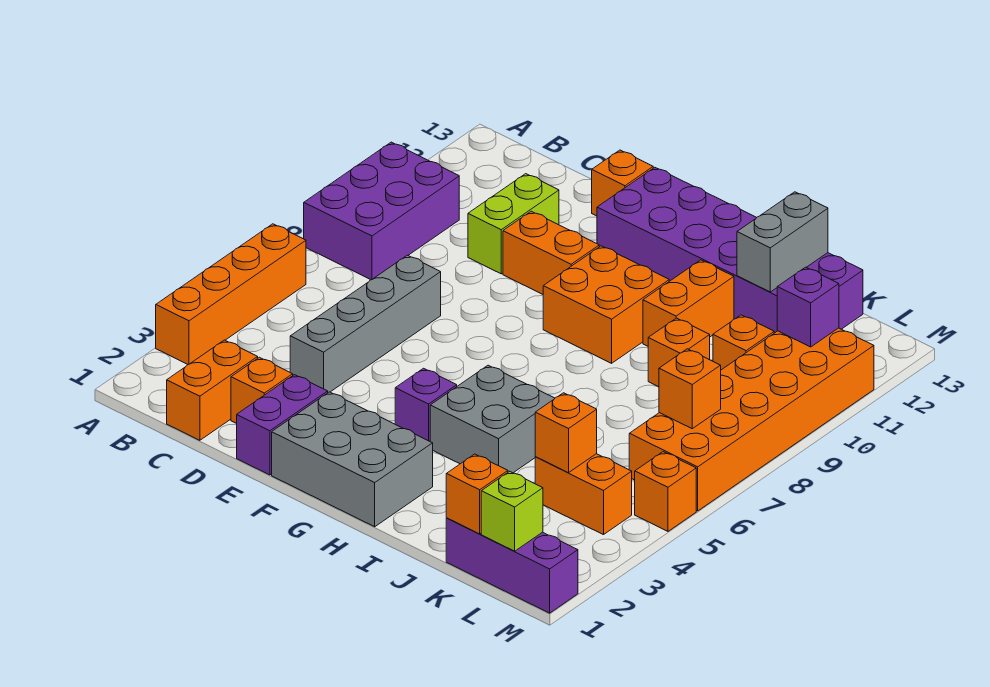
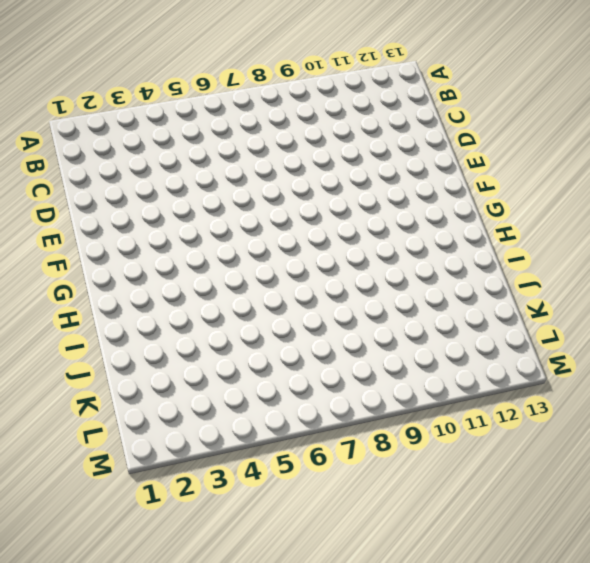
none -> orange brick A3:A6 level 1
none -> purple brick A8:B10 level 1
none -> orange brick C1:C2 level 1

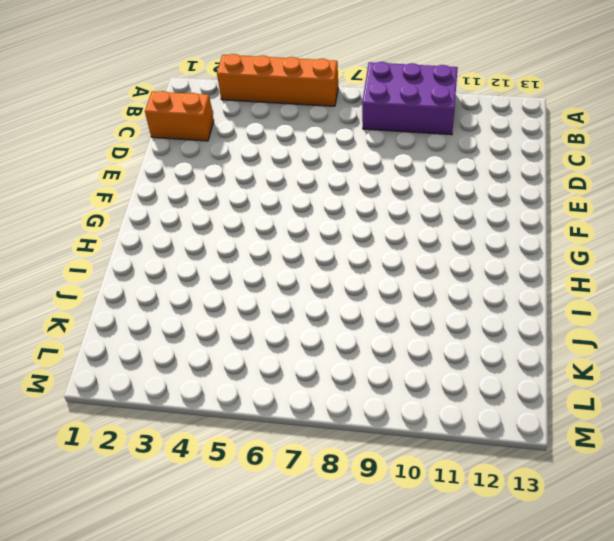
none -> orange brick D2 level 1
none -> grey brick D4:D7 level 1
none -> lime brick D10:D11 level 1

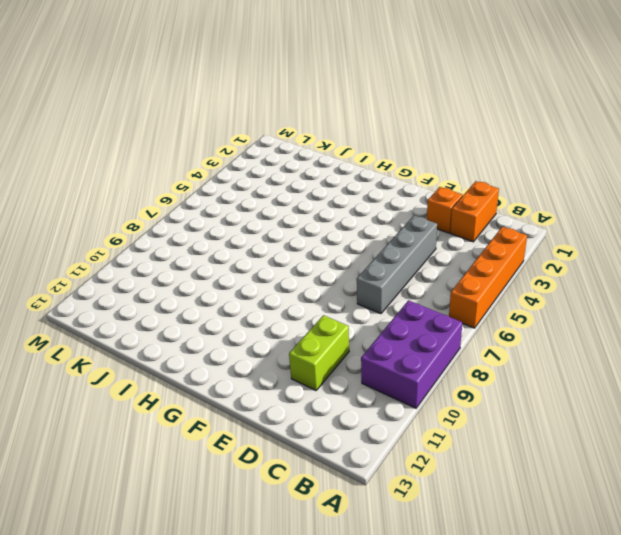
none -> purple brick E1:E2 level 1
none -> orange brick E10:F10 level 1
none -> orange brick E13 level 1

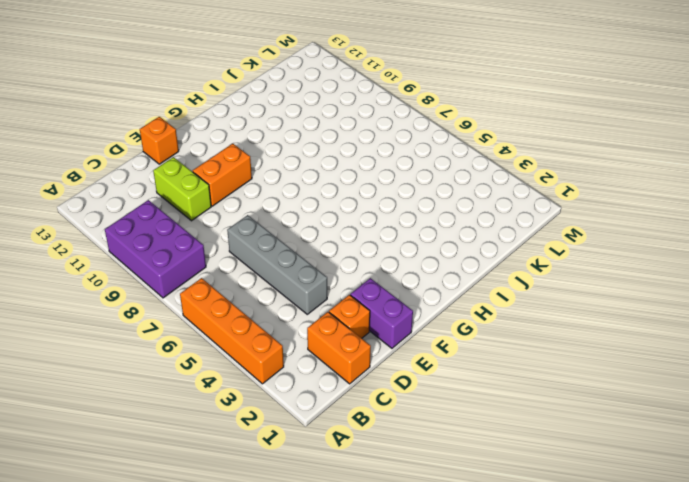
none -> grey brick F1:H2 level 1
none -> purple brick F12:K13 level 1
none -> purple brick G4 level 1

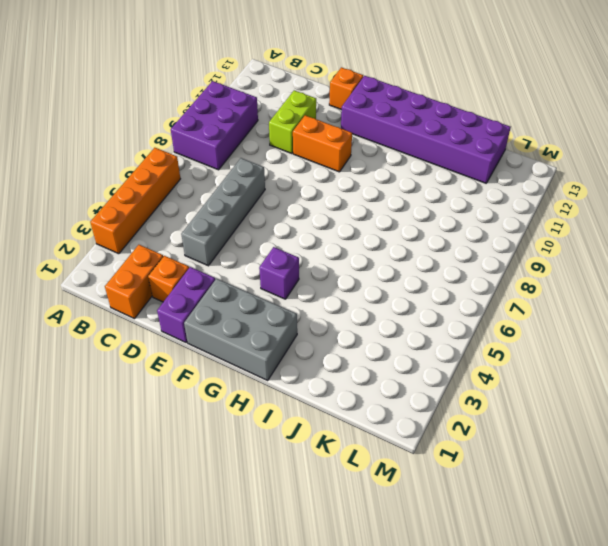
none -> orange brick G9:H10 level 1
none -> grey brick H4:I5 level 1
none -> orange brick I10:I11 level 1

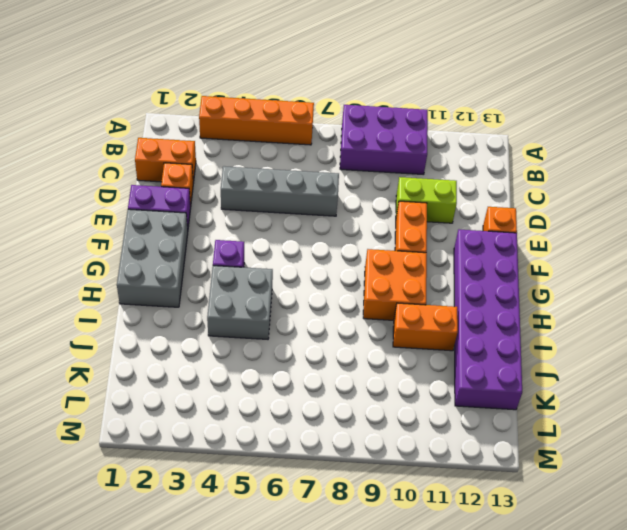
none -> orange brick J9 level 1
none -> purple brick K1:M1 level 1
none -> orange brick K4:L4 level 1

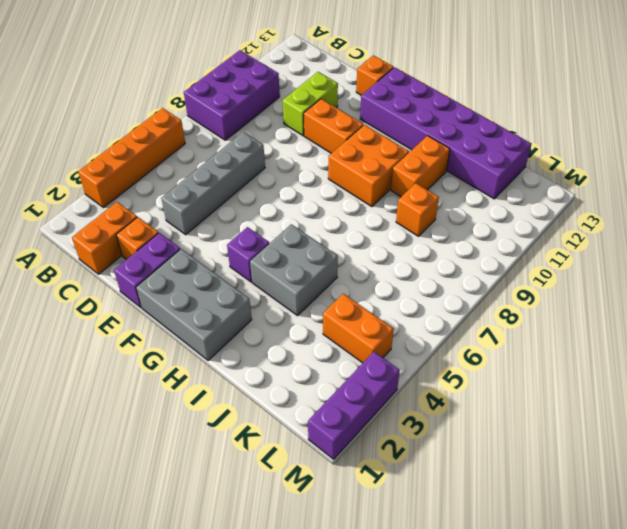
purple brick M1:M3 level 1 -> purple brick K1:M1 level 1
none -> orange brick K10 level 1
none -> orange brick L6:M11 level 1
none -> orange brick M5 level 1

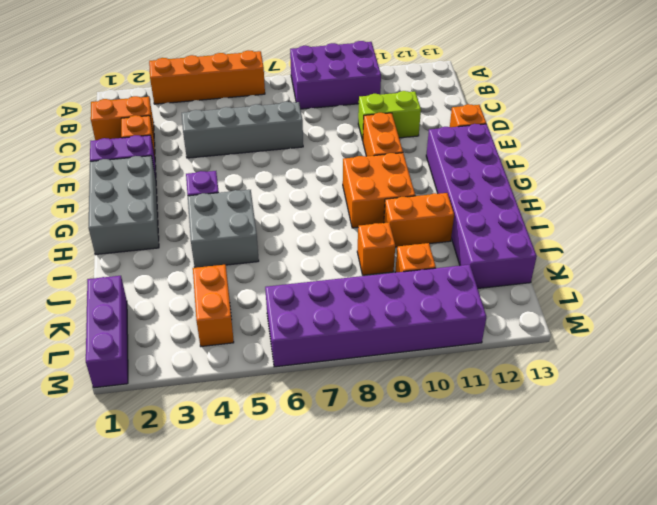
purple brick L6:M11 level 1 -> orange brick L6:M11 level 1
none -> orange brick M5 level 1
none -> grey brick J12:J13 level 2
none -> orange brick K1 level 2

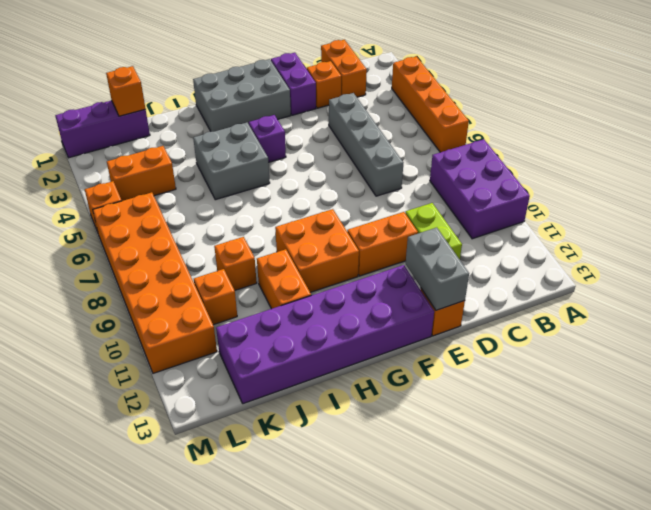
grey brick E12:E13 level 2 -> grey brick J12:J13 level 2
none -> orange brick K4 level 2
none -> lime brick L1 level 2
none -> orange brick L7 level 2

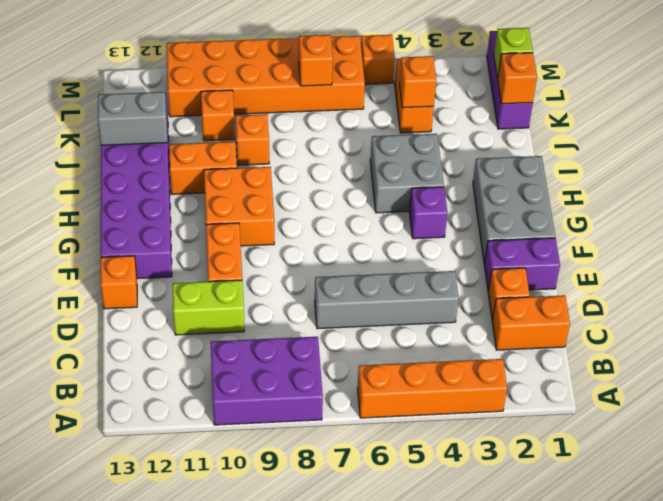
none -> purple brick L11 level 2

